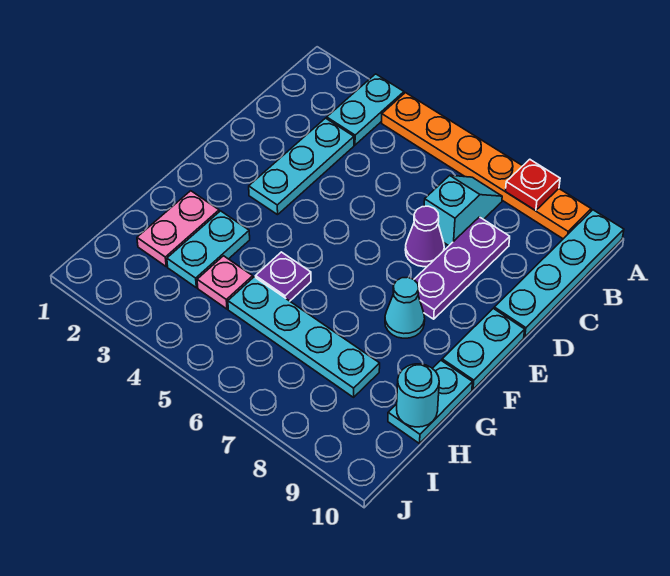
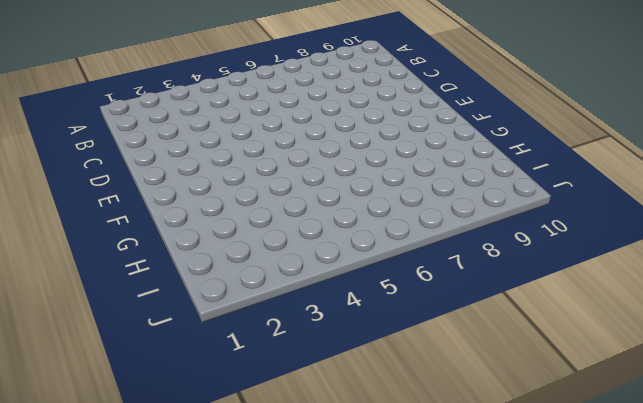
none -> cyan plate A3:B3 level 1
none -> orange plate A4:A9 level 1
none -> cyan plate A10:D10 level 1

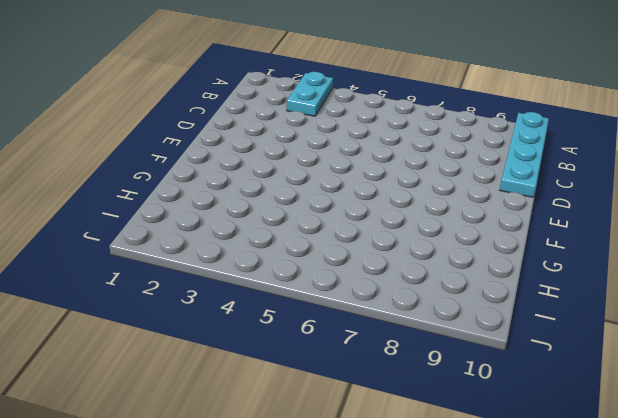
none -> orange plate A4:A9 level 1
none -> cyan slope B7:C7 level 1 top C
none -> cyan plate C3:E3 level 1

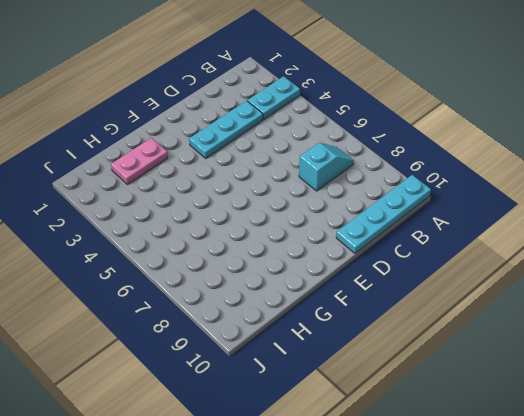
none -> orange plate A4:A9 level 1
none -> purple plate C8:E8 level 1
none -> purple cone D7 level 1

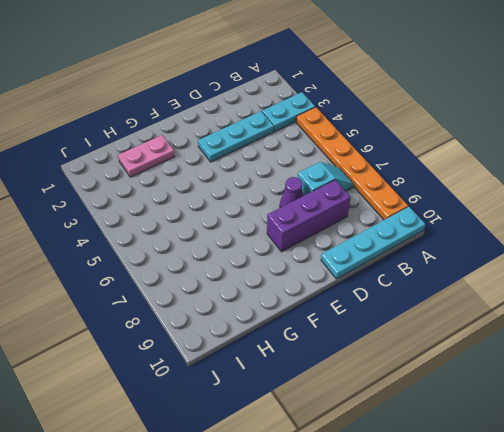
purple brick C8:E8 level 1 -> purple plate C8:E8 level 1
none -> cyan plate E10:F10 level 1
none -> cyan cone F8 level 1
none -> cyan plate G3:H3 level 1

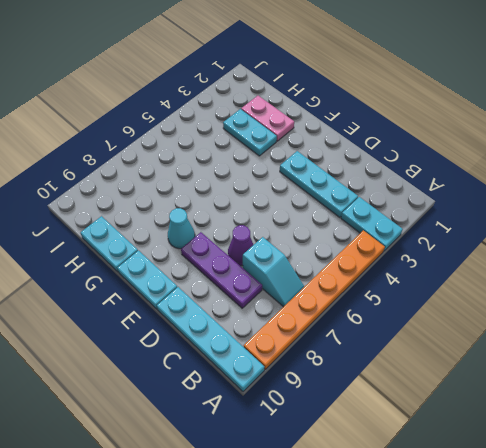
none -> purple plate G5 level 1
none -> pink plate H4 level 1
none -> cyan plate H5:H8 level 1

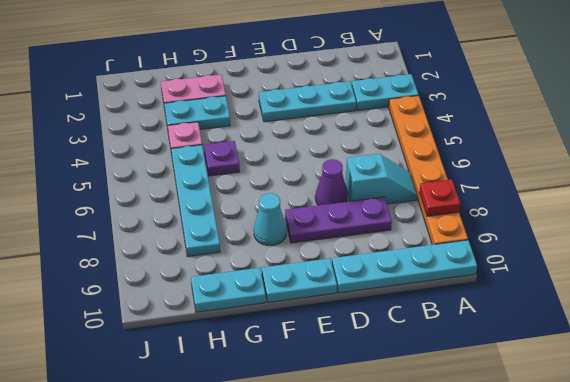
none -> cyan round brick H10 level 2

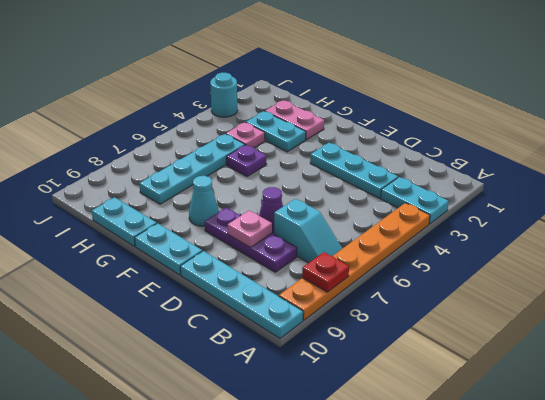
pink plate D8 level 2 -> none
cyan round brick J3 level 1 -> cyan round brick H10 level 2

